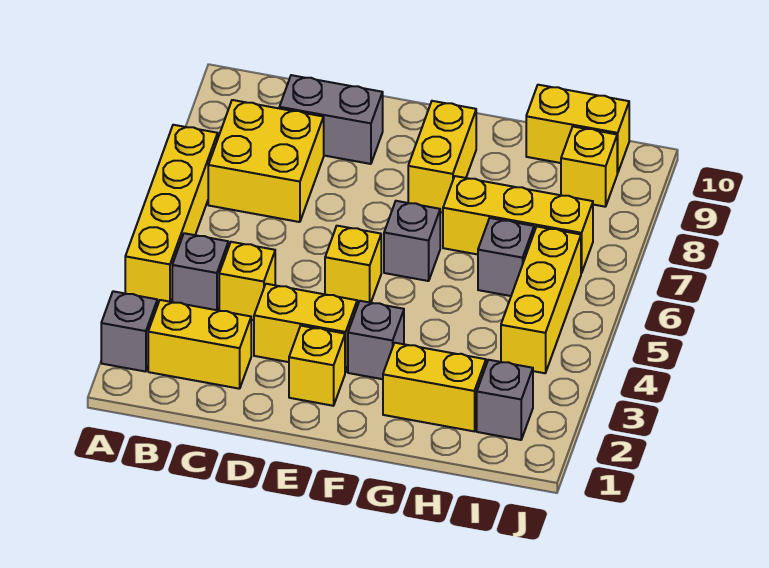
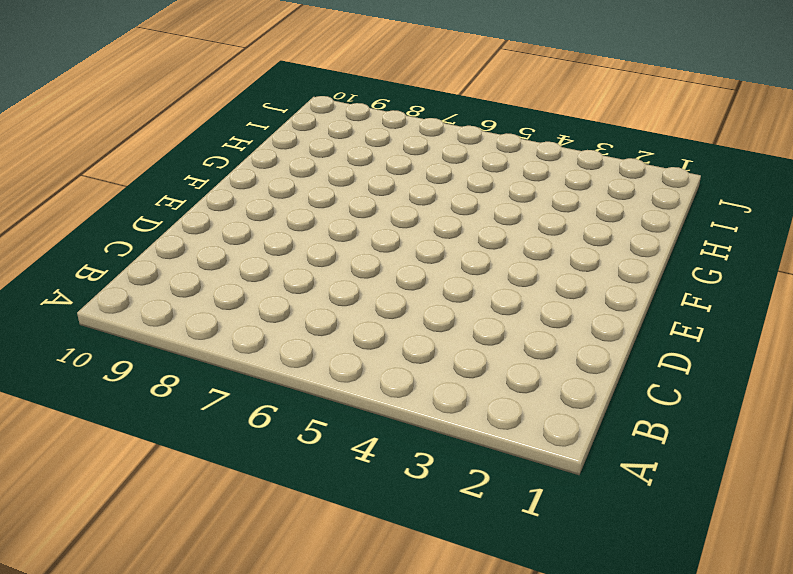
none -> grey brick A2 level 1
none -> yellow brick A4:A7 level 1
none -> yellow brick B2:C2 level 1

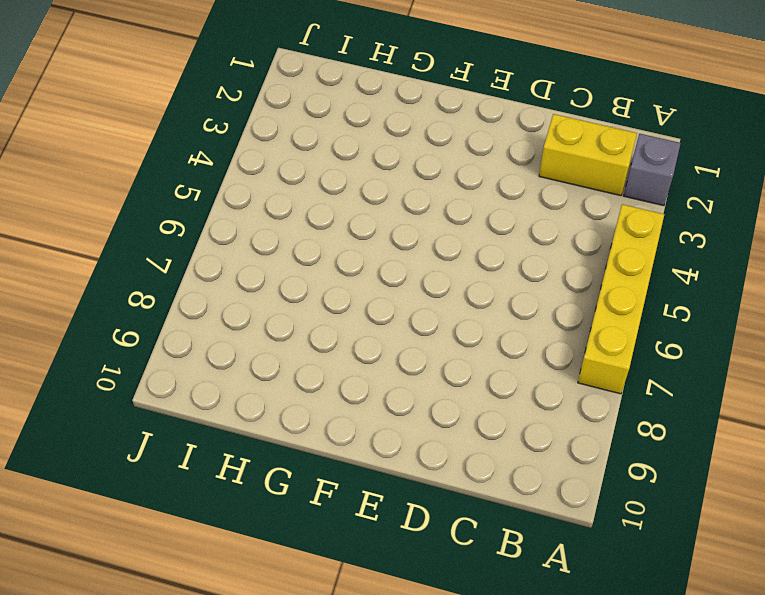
none -> grey brick B4 level 1
none -> yellow brick B7:C8 level 1
none -> yellow brick C4 level 1

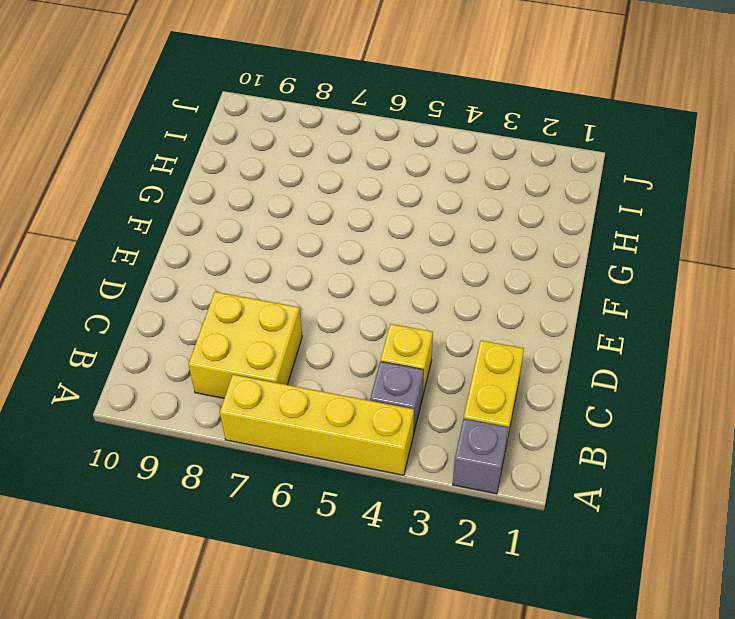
none -> grey brick C9:D9 level 1
none -> yellow brick D3:E3 level 1
none -> yellow brick E2 level 1

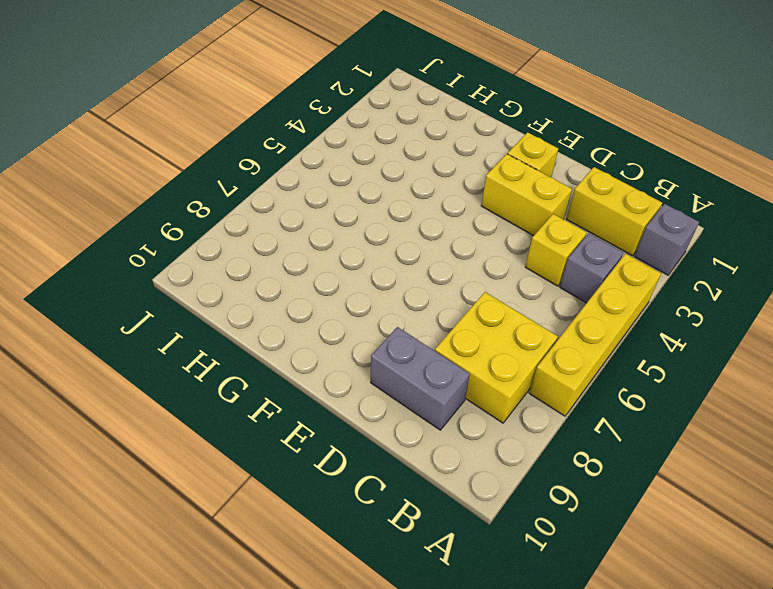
none -> yellow brick E5 level 1
none -> grey brick F3 level 1
none -> grey brick F6 level 1

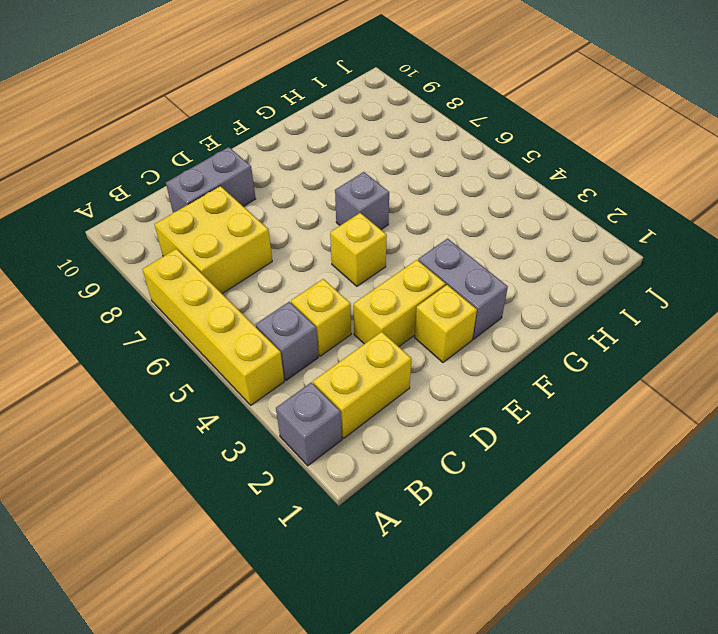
grey brick F2:F3 level 1 -> grey brick F3 level 1
none -> yellow brick F8:F9 level 1
none -> yellow brick G2:H2 level 1
none -> yellow brick G7:I7 level 1

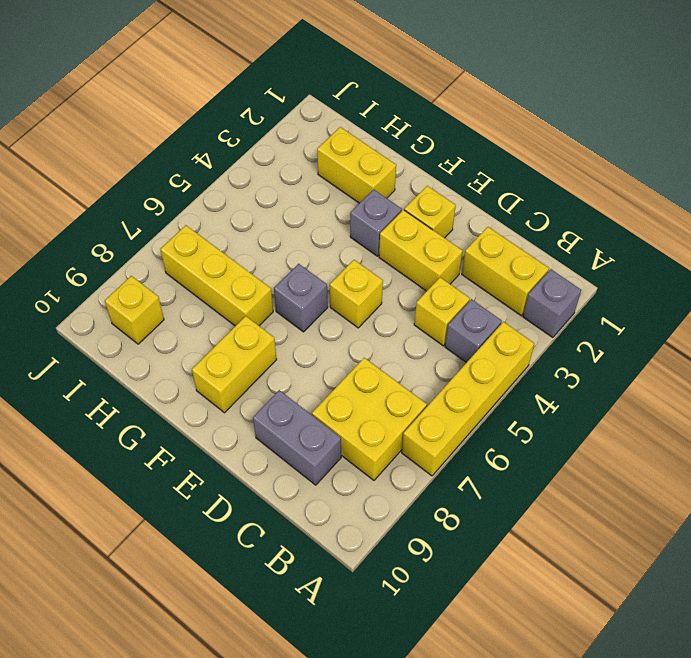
none -> grey brick H6 level 1
none -> yellow brick H10:I10 level 1
none -> grey brick I2 level 1

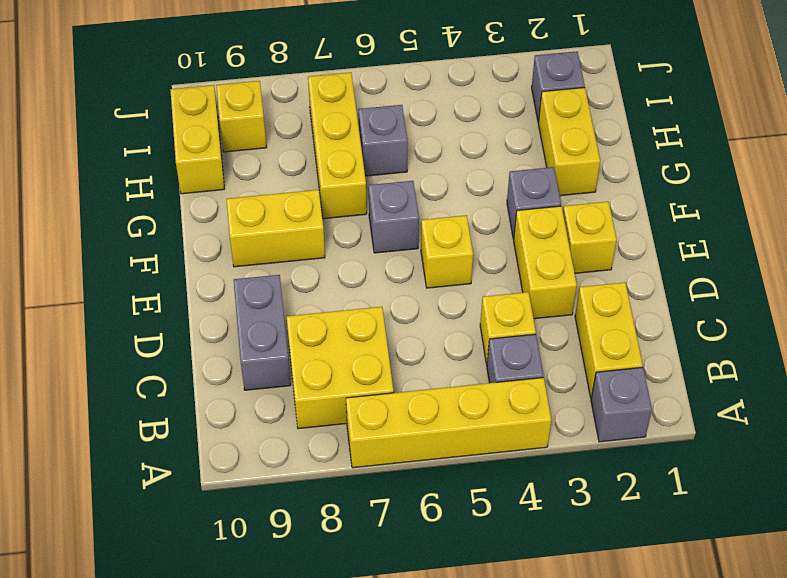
none -> yellow brick I4:I6 level 1

